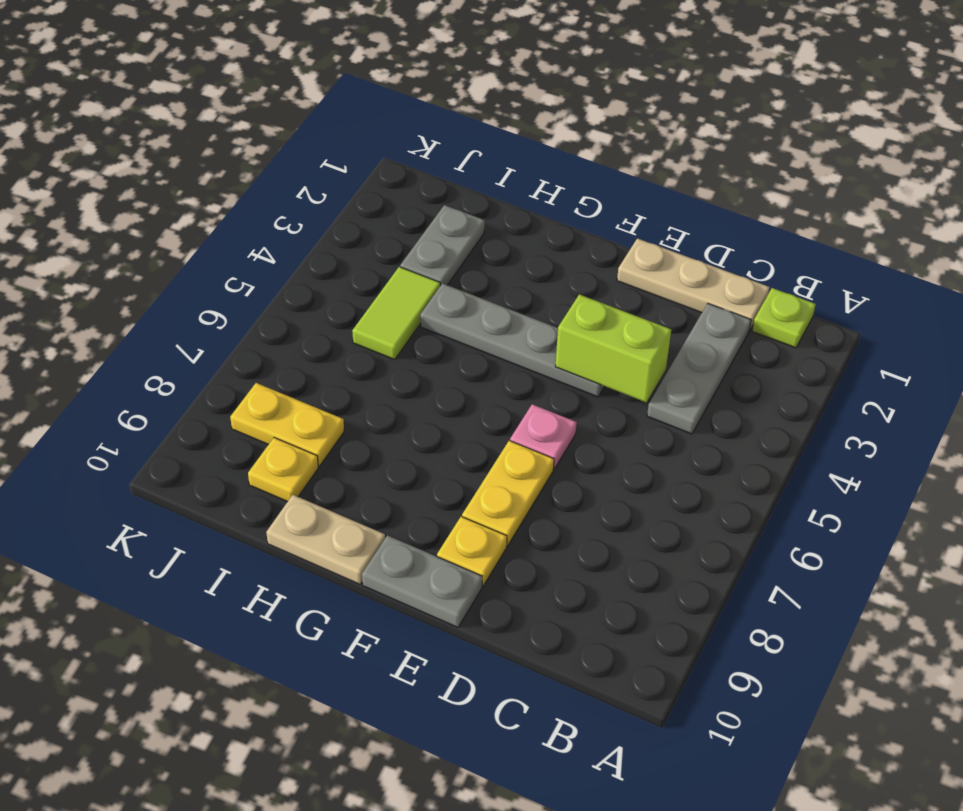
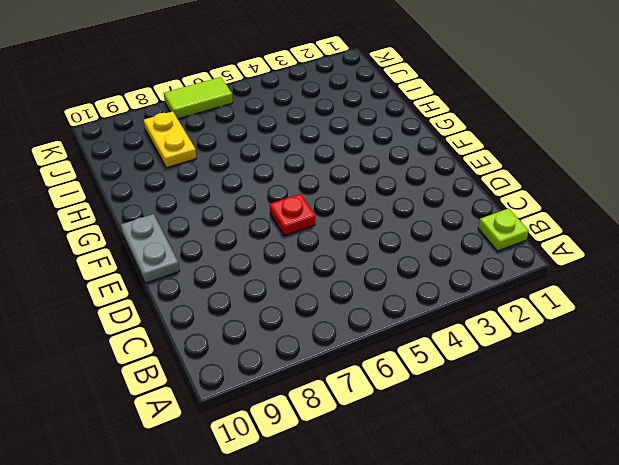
red plate E6 level 1 -> pink plate E6 level 1
lime tile K6:K7 level 1 -> lime tile I4:I5 level 1
none -> tan plate C1:E1 level 1
none -> grey plate C2:C4 level 1
none -> grey plate E4:H4 level 1

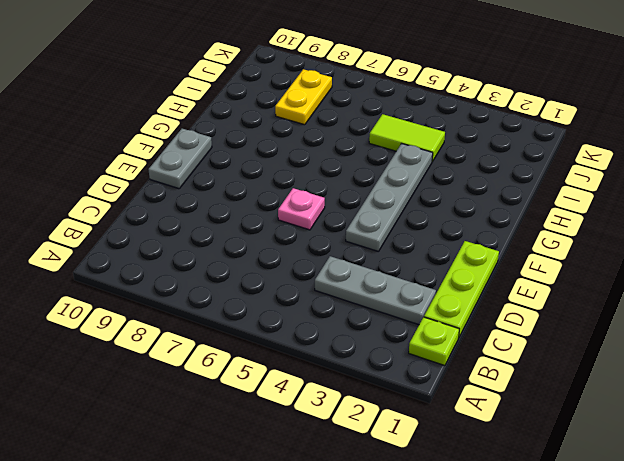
lime plate C1:E1 level 1 -> tan plate C1:E1 level 1
none -> yellow plate E7:E8 level 1
none -> yellow plate E9 level 1
none -> tan plate G10:H10 level 1

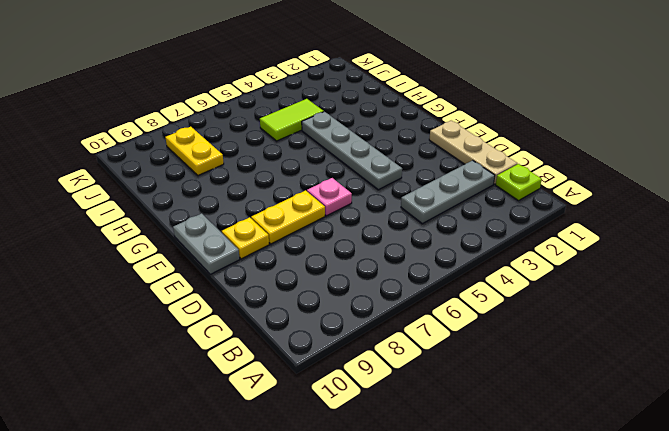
none -> tan plate G10:H10 level 1
none -> grey plate I2:I3 level 1
none -> yellow plate I9 level 1

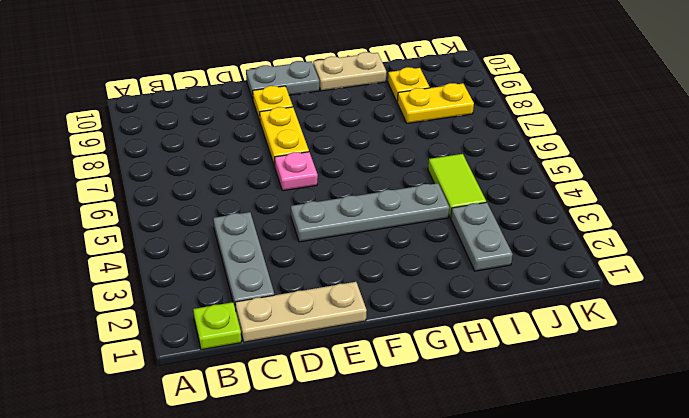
none -> lime brick D4:E4 level 2

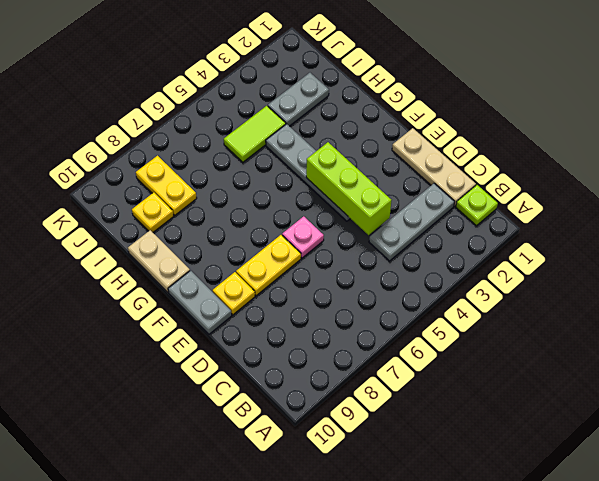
lime brick D4:F4 level 2 -> lime brick D4:E4 level 2

